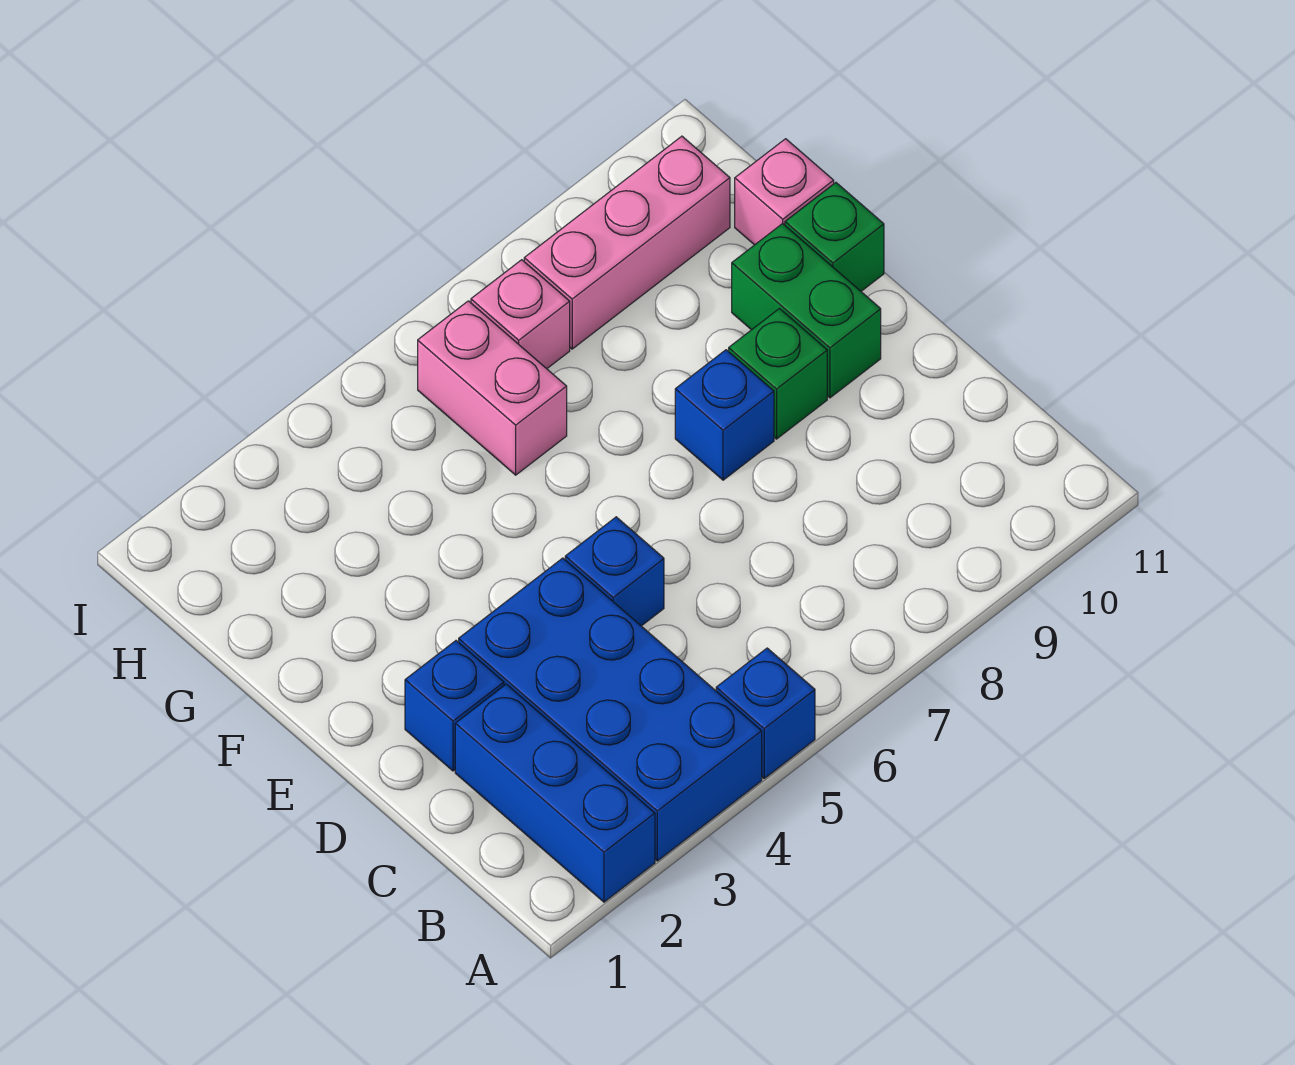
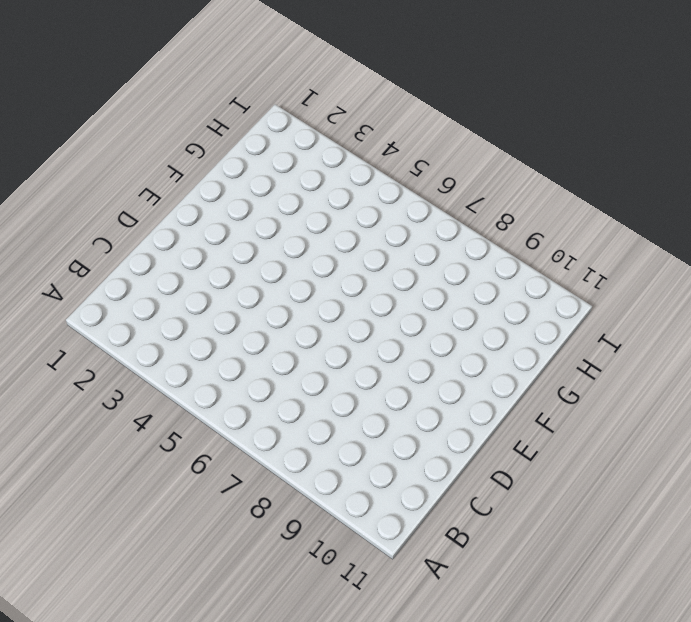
none -> blue brick A2:C2 level 1
none -> blue brick A3:D4 level 1
none -> blue brick A5 level 1

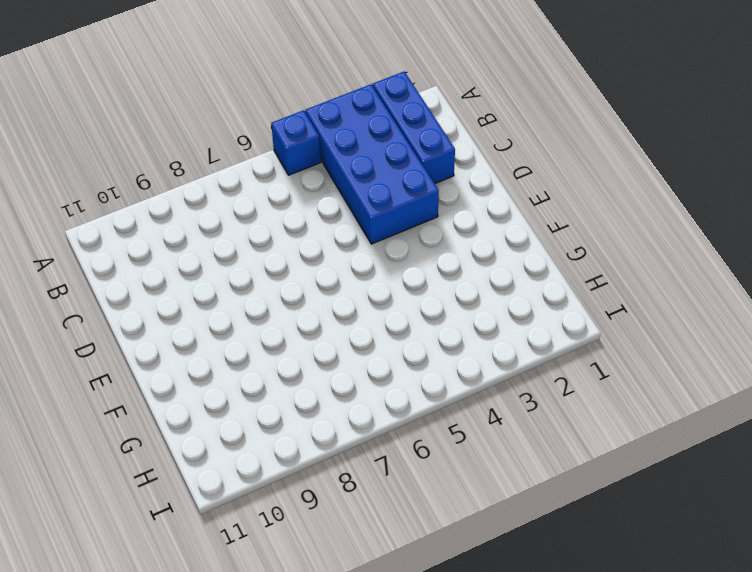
none -> blue brick D2 level 1
none -> blue brick D5 level 1
none -> blue brick E8 level 1

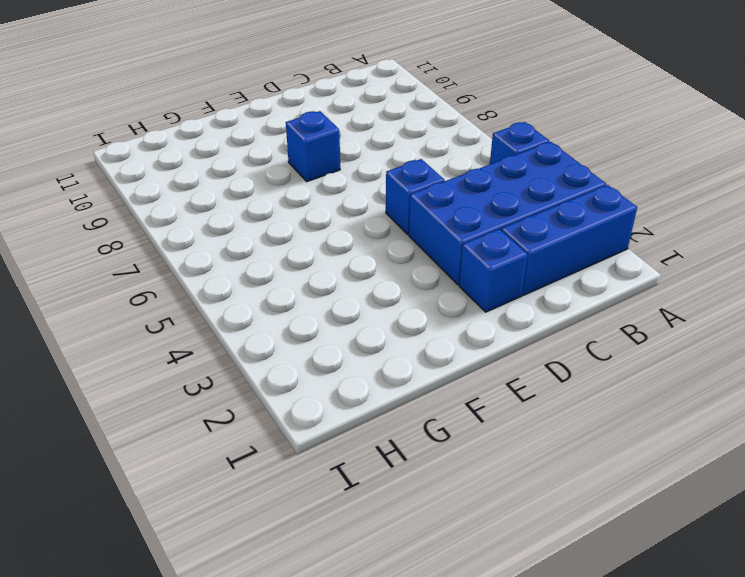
none -> green brick E9 level 1
none -> green brick E10:F10 level 1
none -> green brick F11 level 1

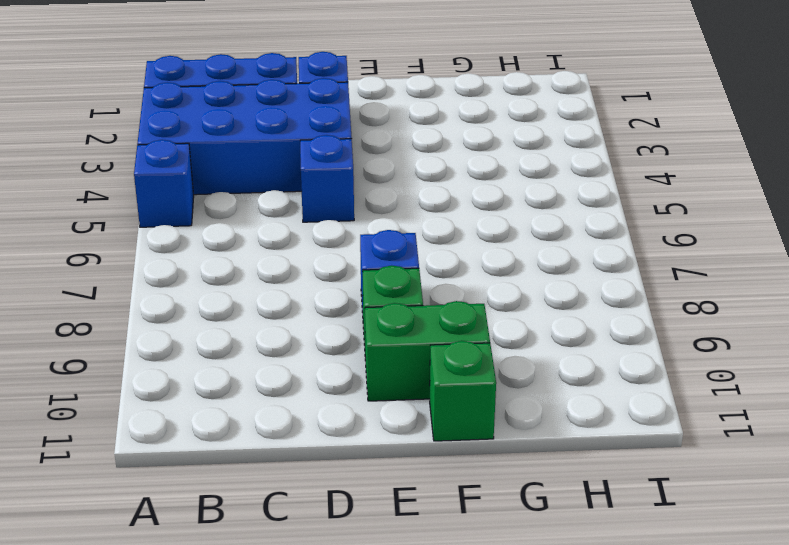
none -> pink brick G6:H6 level 1
none -> pink brick G11 level 1
none -> pink brick H7 level 1

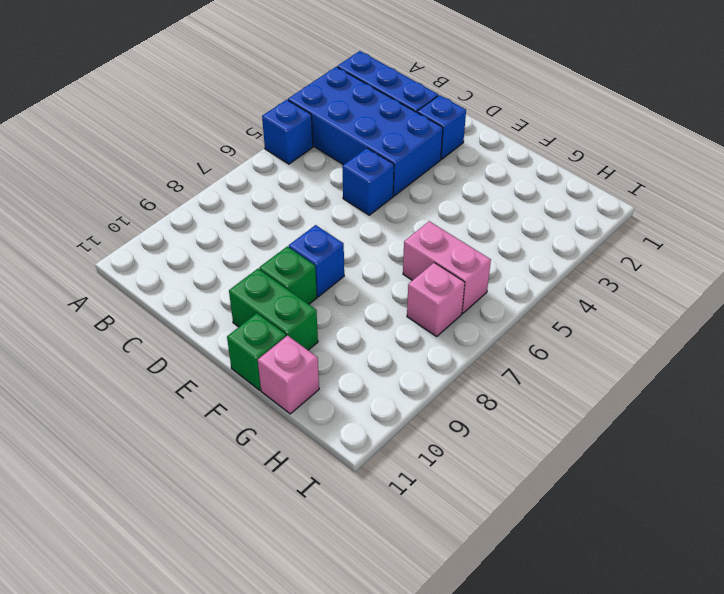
none -> pink brick H8:H10 level 1

